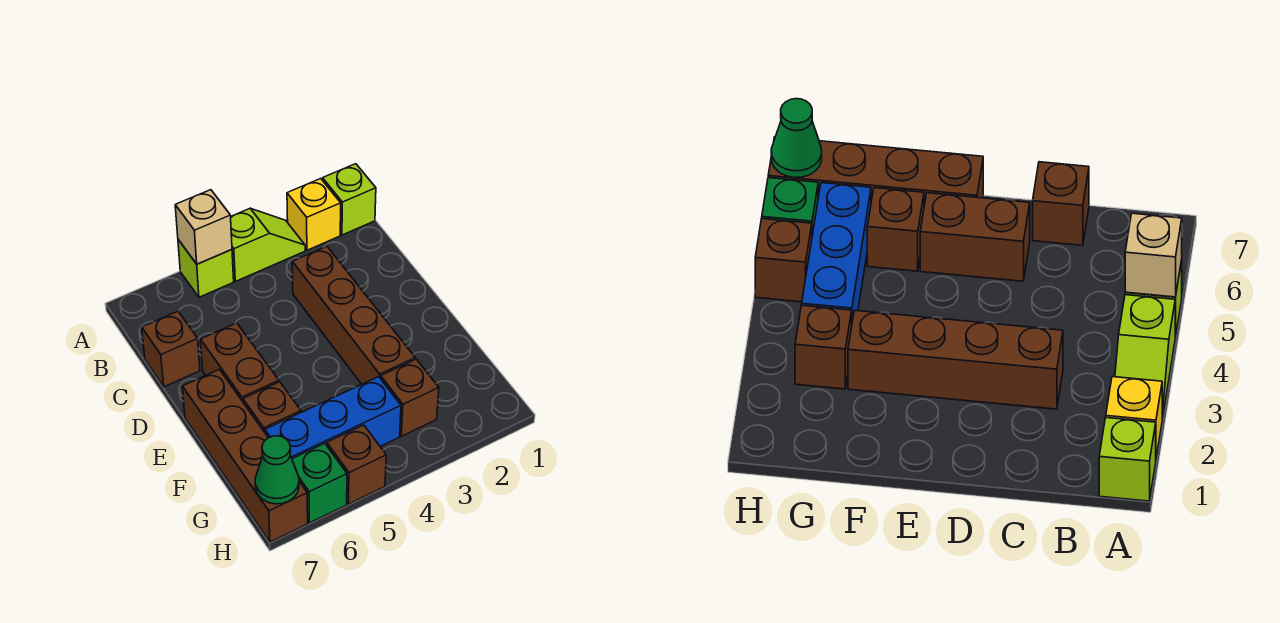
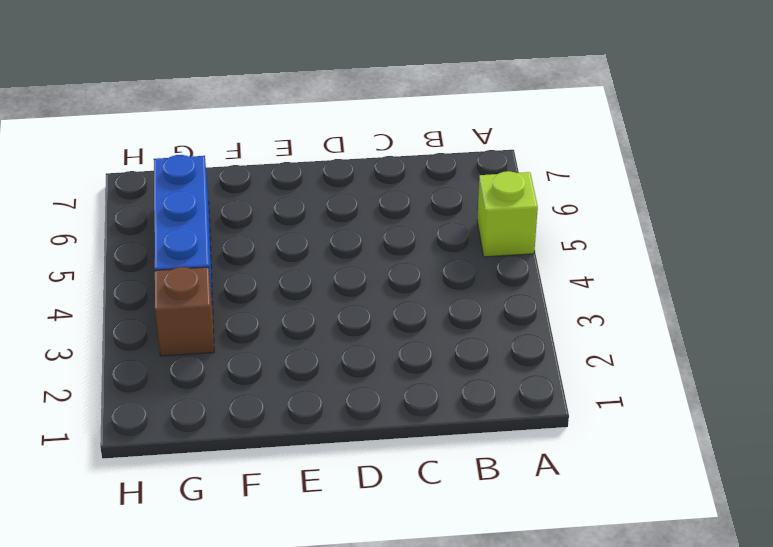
none -> lime brick A1 level 1
none -> yellow brick A2 level 1
none -> lime slope A3:A4 level 1 top 4

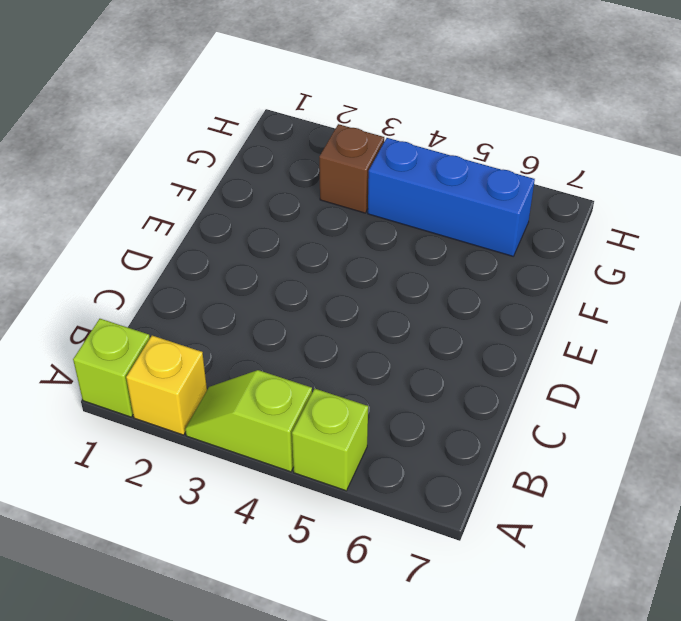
none -> brown brick C3:F3 level 1
none -> brown brick C7 level 1
none -> brown brick D6:E6 level 1

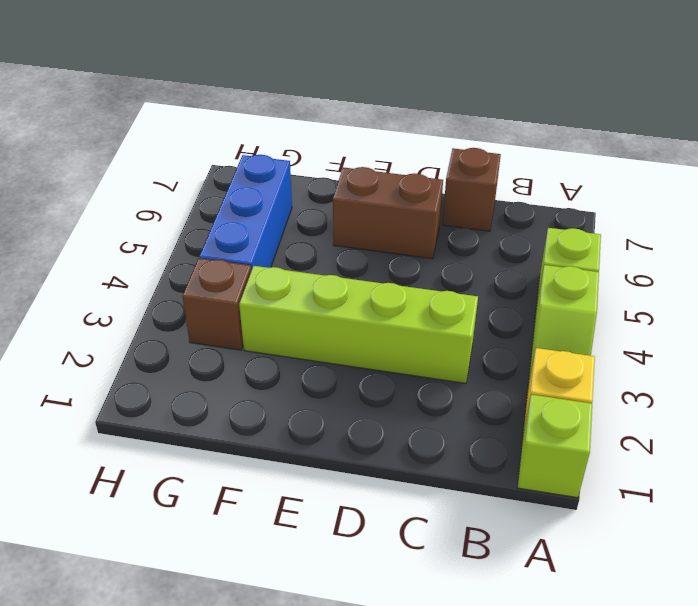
lime brick C3:F3 level 1 -> brown brick C3:F3 level 1
none -> brown brick E7:H7 level 1
none -> brown brick F6 level 1
none -> brown brick H5 level 1

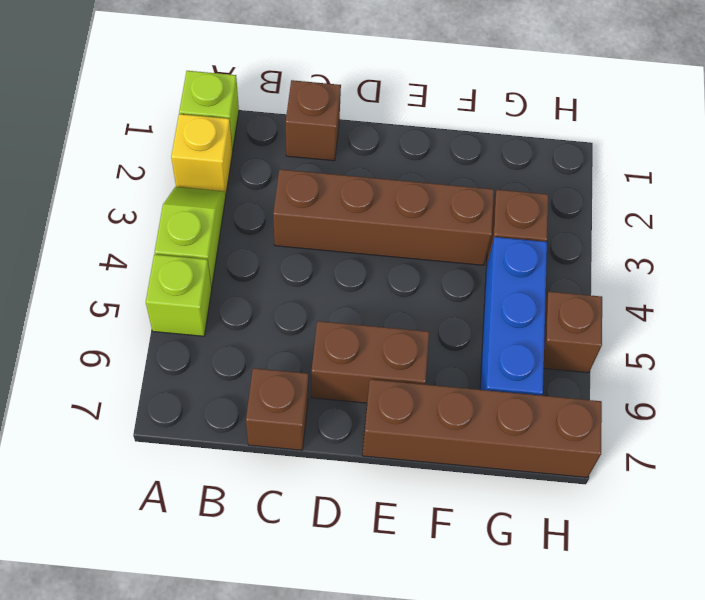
brown brick C1 level 1 -> brown brick F6 level 1
none -> green brick H6 level 1
none -> tan brick A5 level 2
none -> green cone H7 level 2

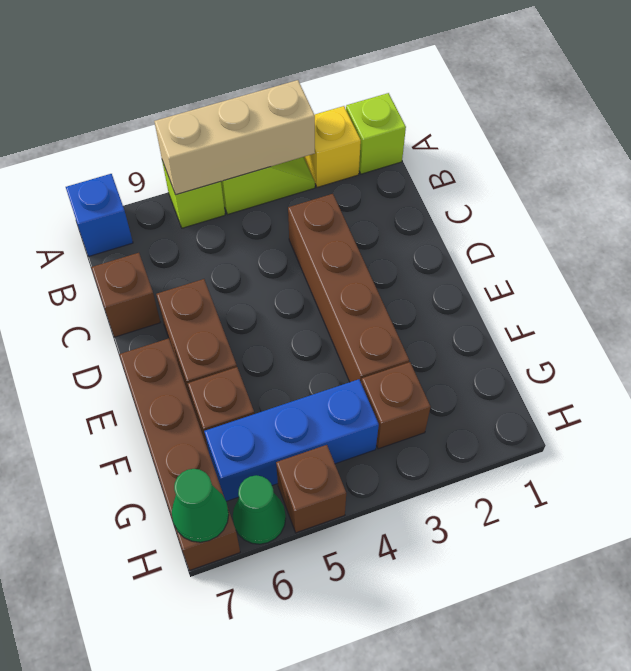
tan brick A3:A5 level 2 -> tan brick A5 level 2
blue brick A7 level 1 -> none
green cone H6 level 1 -> green brick H6 level 1

